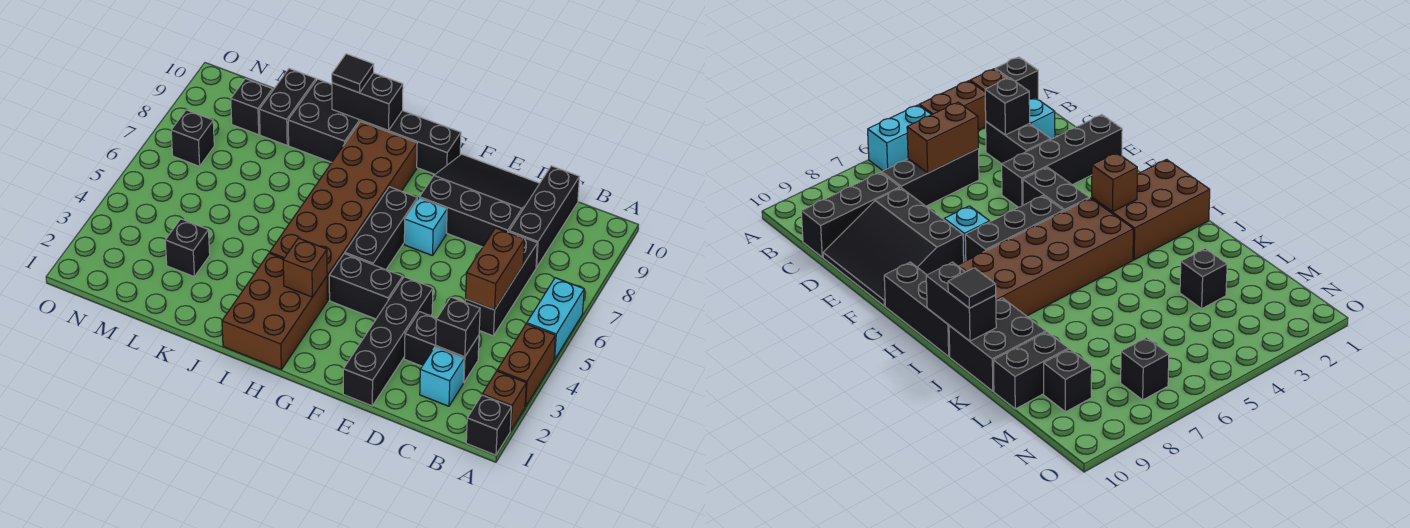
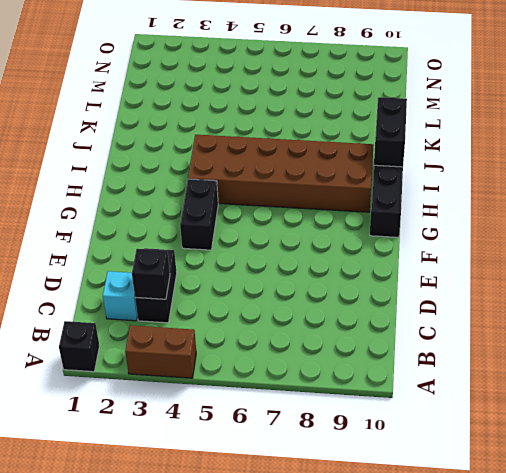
none -> brown brick A2 level 1
none -> cyan brick A5:A6 level 1
none -> black brick C5:C7 level 1

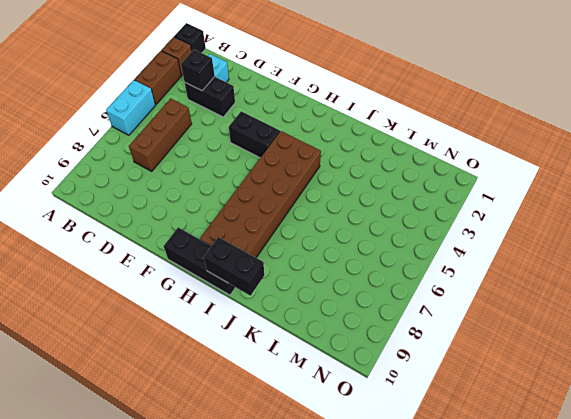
brown brick C5:C7 level 1 -> black brick C5:C7 level 1
none -> black brick C8:C10 level 1
none -> black slope D8:F10 level 1 top 8
none -> black brick E1:E4 level 1

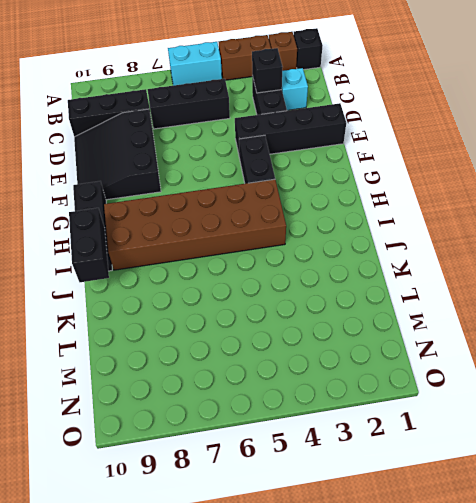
none -> cyan brick F7 level 1
none -> black brick G5:G7 level 1
none -> brown brick H1:I3 level 1

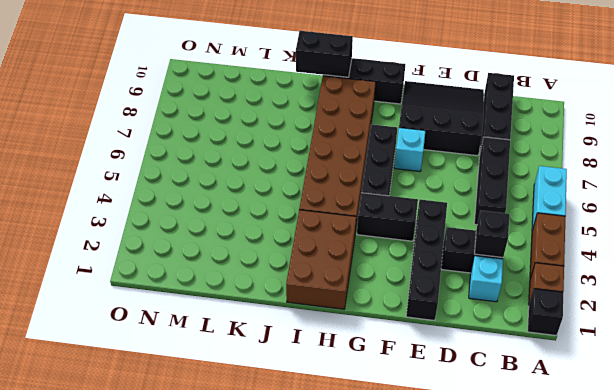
none -> black brick J9:K10 level 1
none -> black brick L3 level 1
none -> black brick L9:L10 level 1

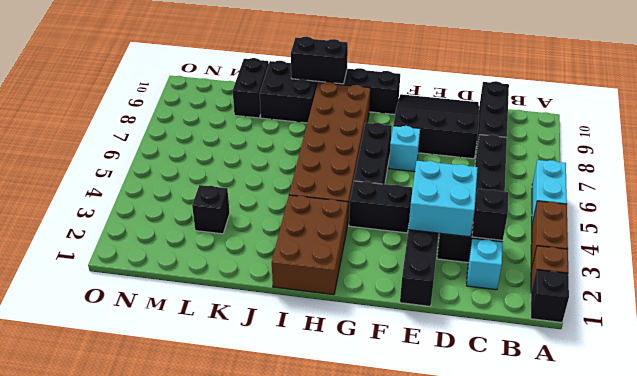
cyan brick D3:E4 level 2 -> none
none -> black brick M9 level 1
none -> black brick N7 level 1
none -> brown brick C5:C6 level 2

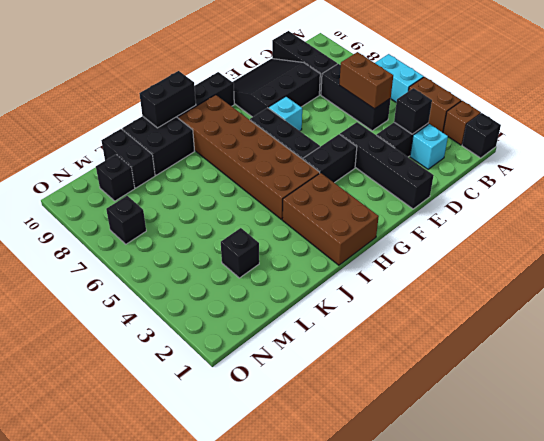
none -> brown brick H3 level 2
none -> black tile J10 level 3

